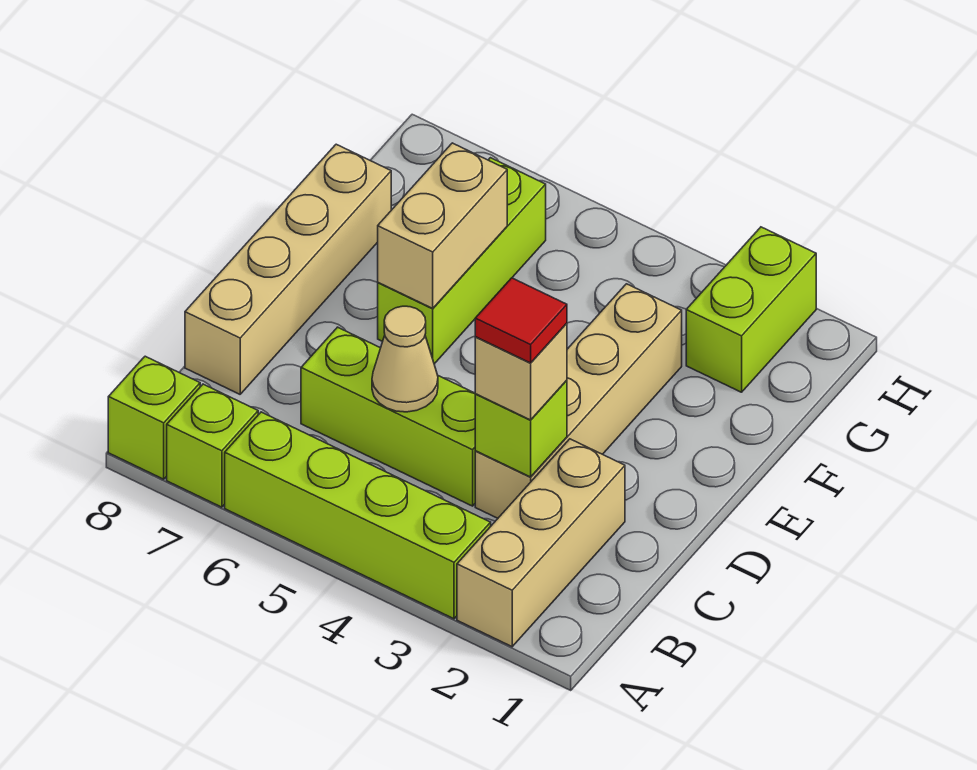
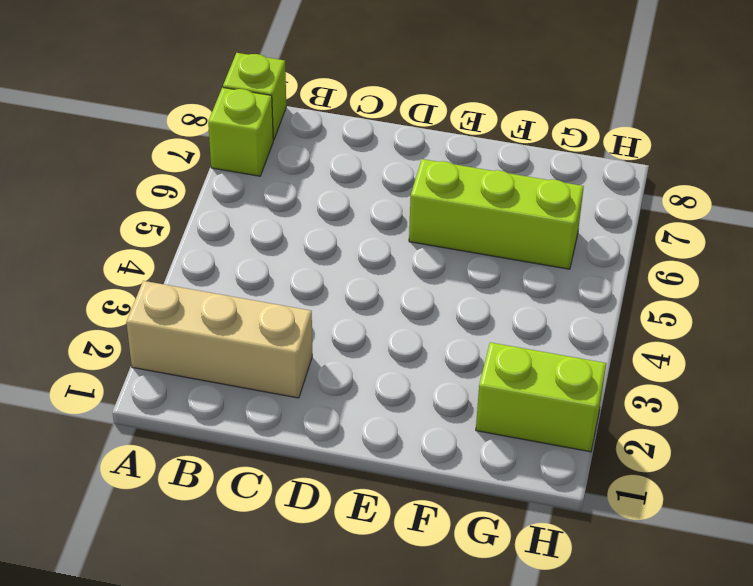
none -> lime brick A3:A6 level 1
none -> tan brick C3:F3 level 1
none -> lime brick C4:C6 level 1

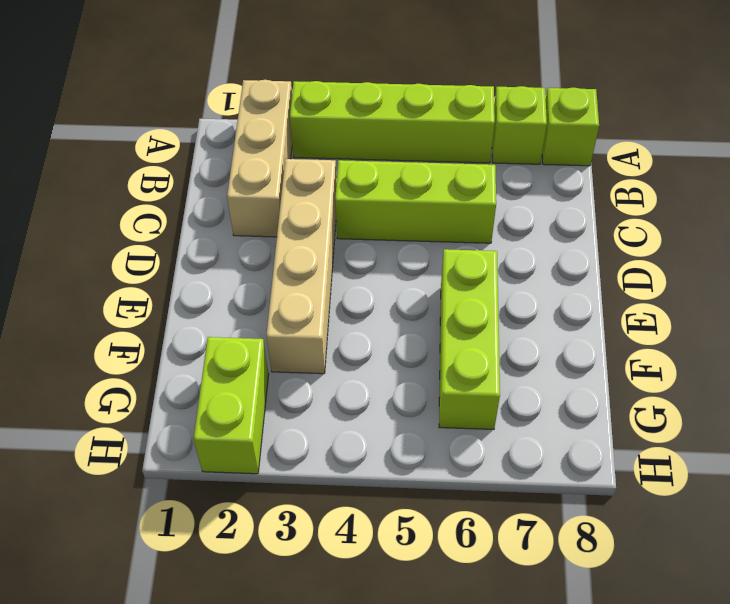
none -> tan brick C8:F8 level 1
none -> lime brick C3 level 2
none -> tan cone C5 level 2

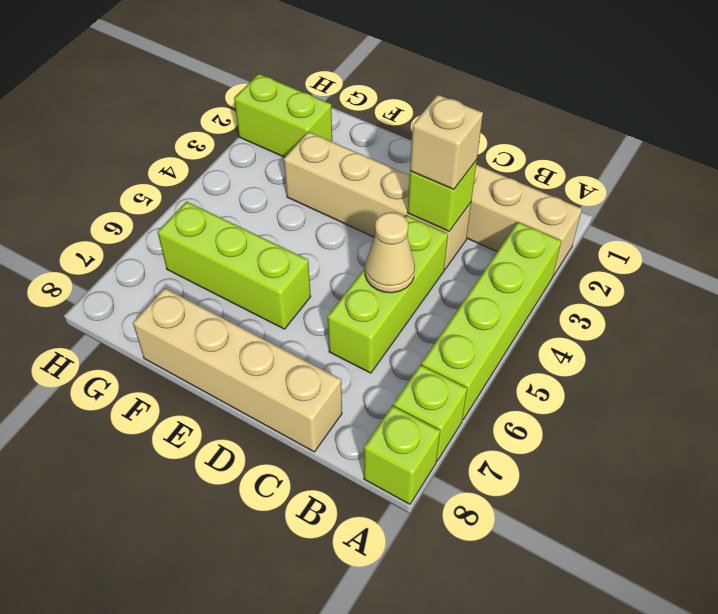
none -> tan brick E6:F6 level 2
none -> red tile C3 level 4

